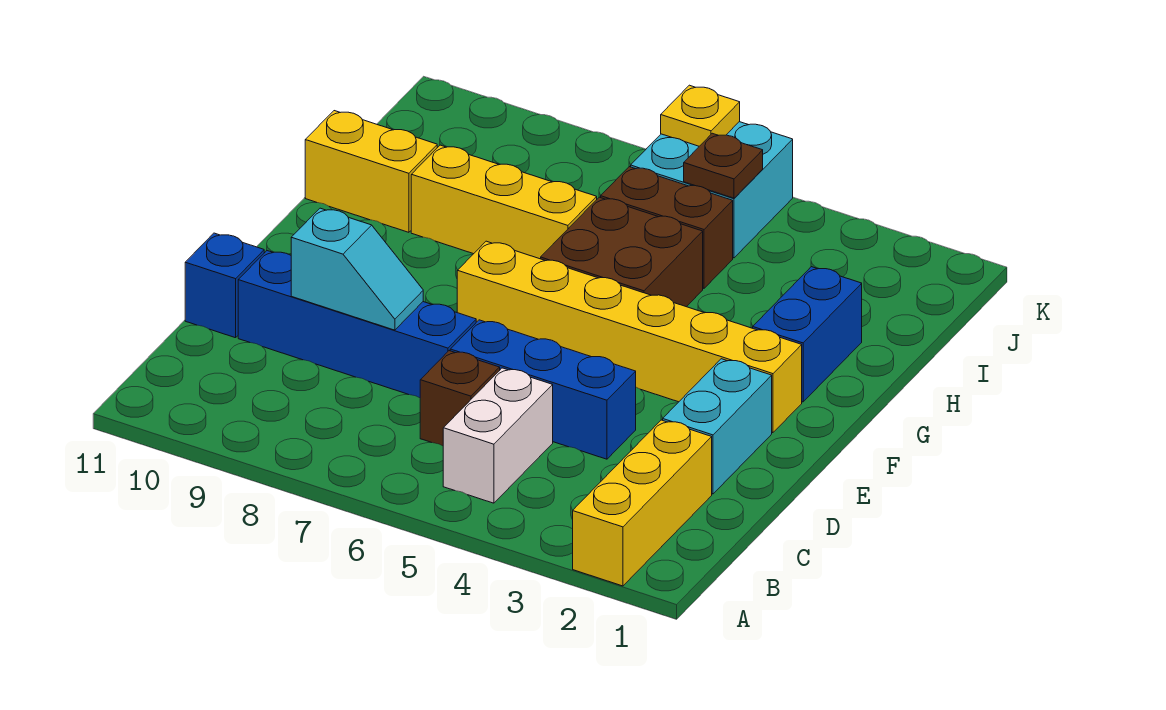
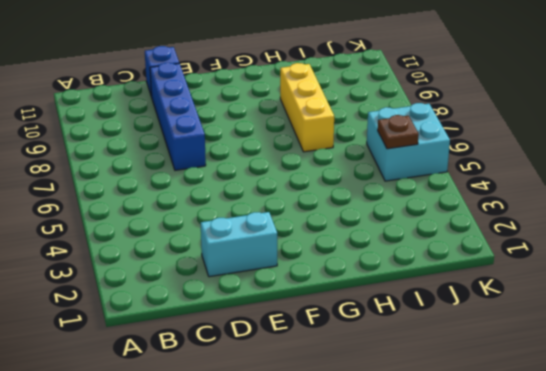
none -> yellow brick A2:C2 level 1
none -> white brick B5:C5 level 1
none -> brown brick C6 level 1

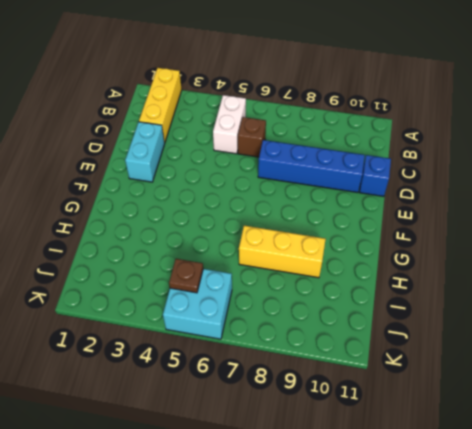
none -> blue brick D4:D6 level 1
none -> yellow brick F2:F7 level 1
none -> blue brick G2:H2 level 1

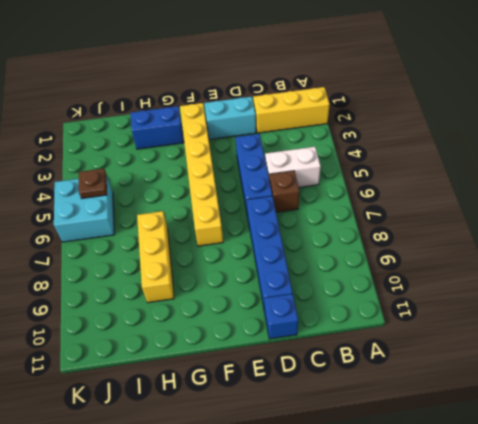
none -> brown brick G5:H6 level 1
none -> yellow brick H10:H11 level 1
none -> brown brick I5:I6 level 1

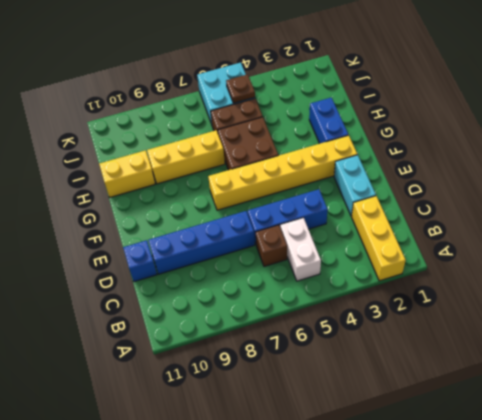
none -> cyan slope D8:D9 level 2 top 9
none -> yellow plate K6 level 2

